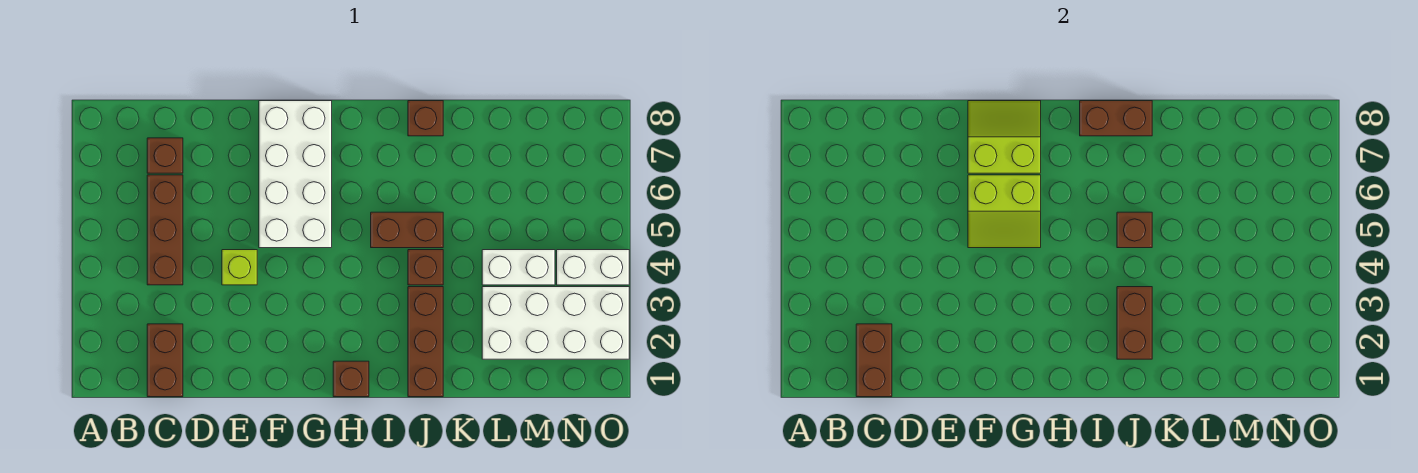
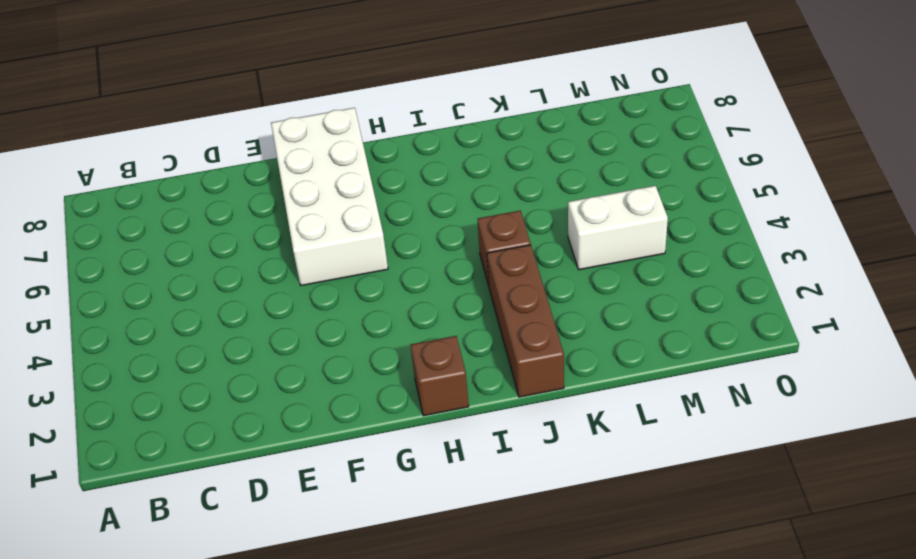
none -> brown brick C1:C2 level 1
none -> brown brick C4:C6 level 1
none -> brown brick C7 level 1

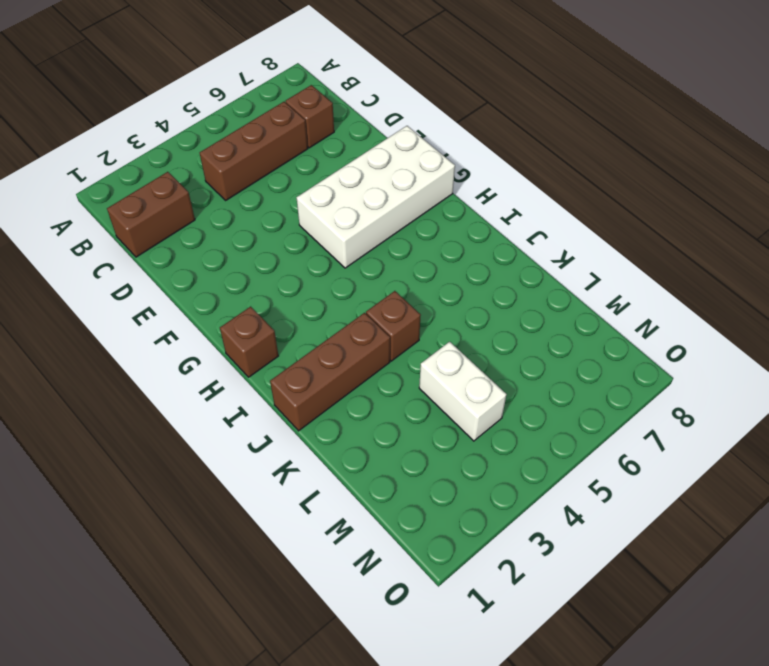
none -> lime brick E4 level 1
none -> brown brick I5:J5 level 1
none -> brown brick J8 level 1

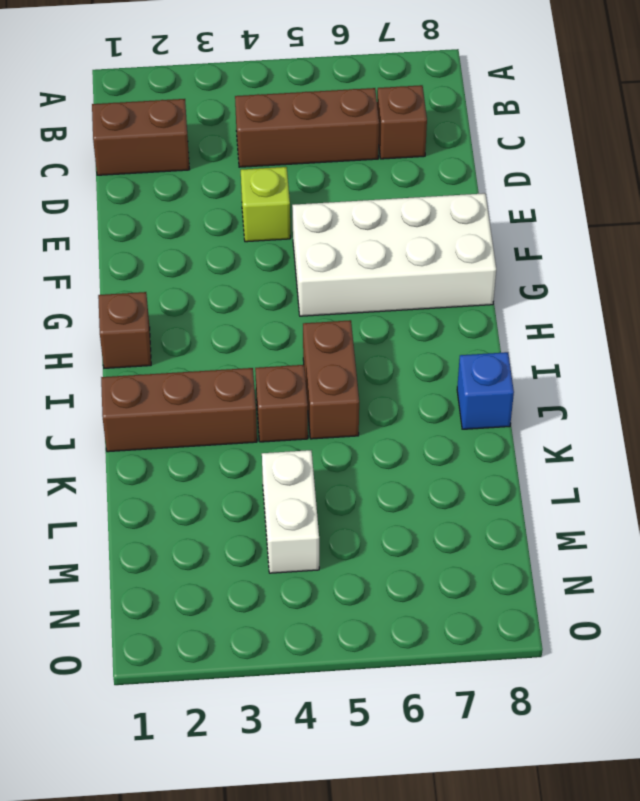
blue brick J8 level 1 -> brown brick J8 level 1
none -> white brick L2:O3 level 1
none -> white brick N4:O4 level 1
none -> brown brick C1:C2 level 2

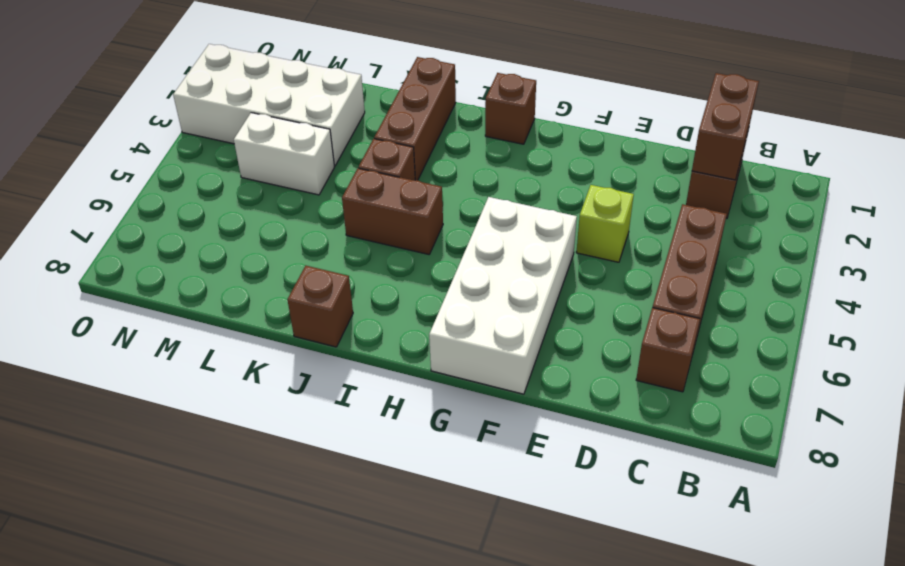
none -> white brick N4:O4 level 1
none -> lime slope F5:G6 level 2 top 6
none -> lime slope F7:G8 level 2 top 7

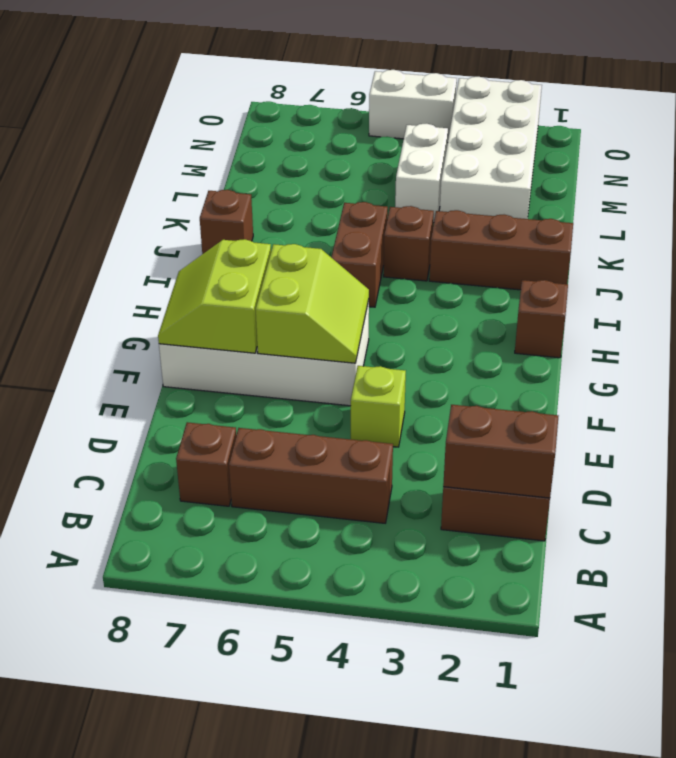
white brick O4:O5 level 1 -> white brick N4:O4 level 1
none -> brown brick I8:J8 level 2
none -> brown brick J2:J3 level 2
none -> brown brick J5 level 2

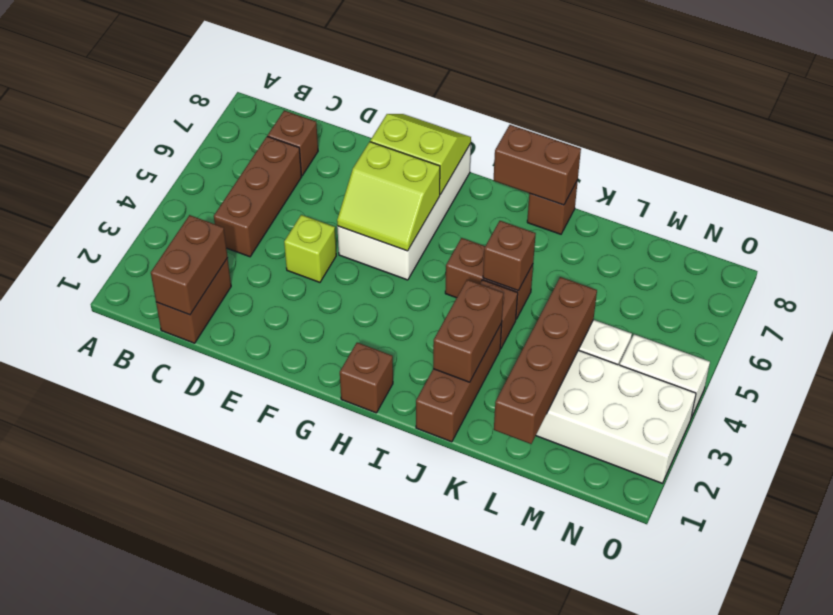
brown brick L1:L4 level 2 -> none

